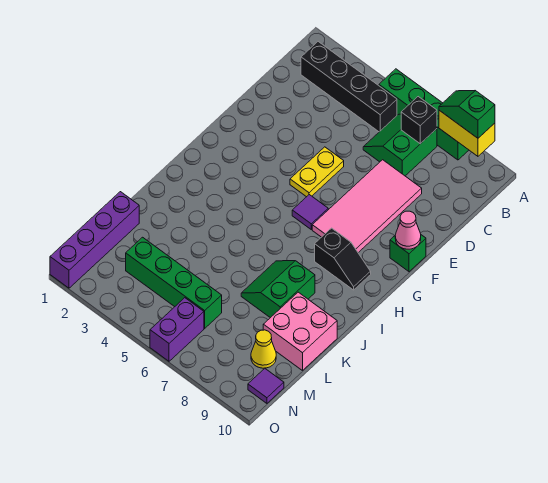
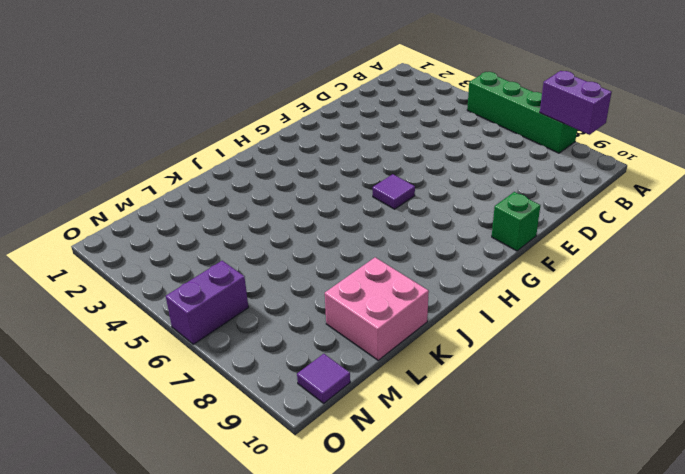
purple brick A8:A9 level 2 -> yellow brick A8:A9 level 2
none -> black brick B2:B5 level 1
none -> green slope B6:C7 level 1 top 7
none -> pink tile D7:G8 level 1

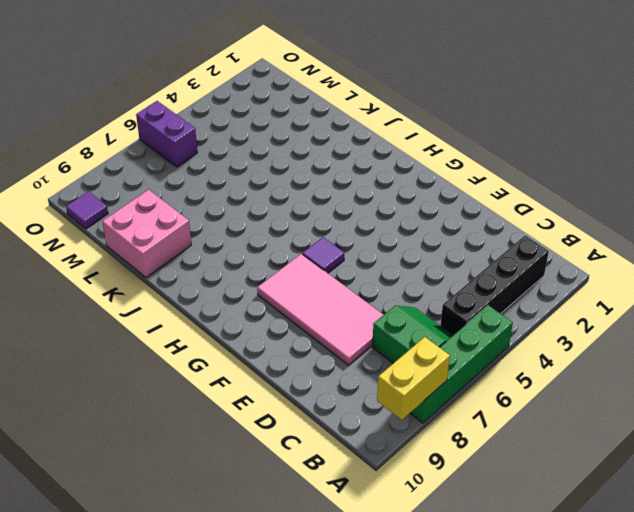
none -> yellow plate E5:F5 level 1
none -> green brick F10 level 1
none -> black slope H8:H9 level 1 top 8

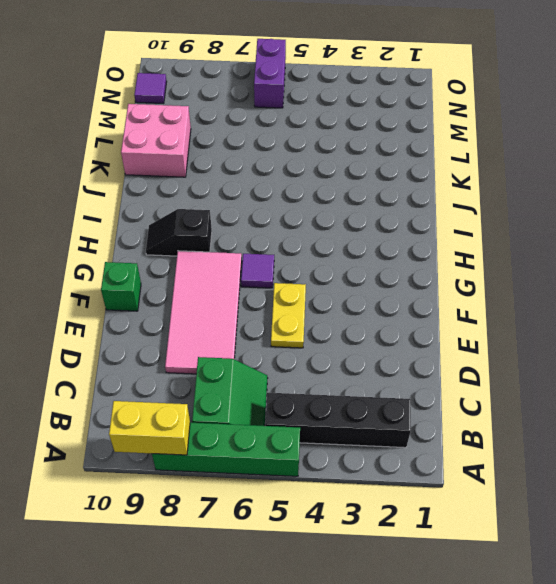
none -> green slope J7:K8 level 1 top 8
none -> purple brick L1:O1 level 1
none -> green brick M3:M6 level 1

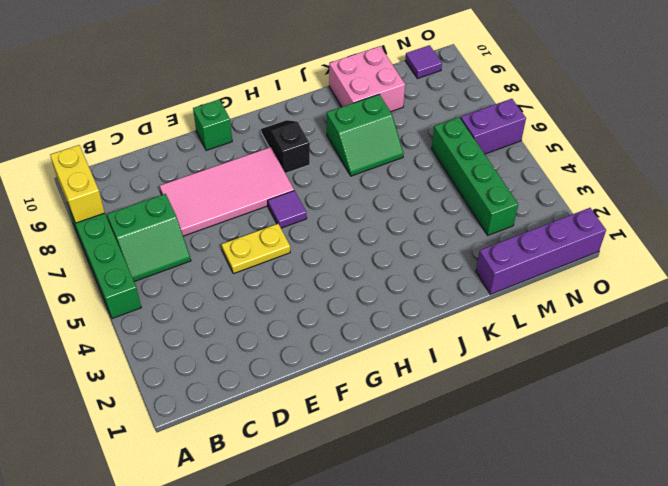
none -> black brick B2:B5 level 1
none -> yellow cone M9 level 1
none -> black brick B7 level 2

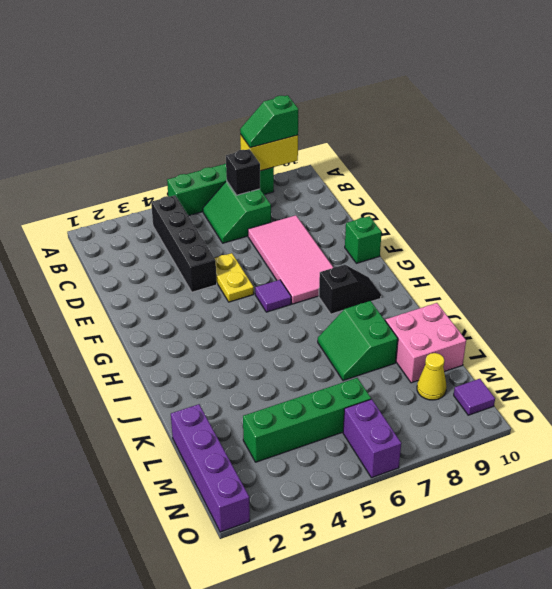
black brick B4:E4 level 1 -> black brick B2:B5 level 1
none -> pink cone F10 level 2

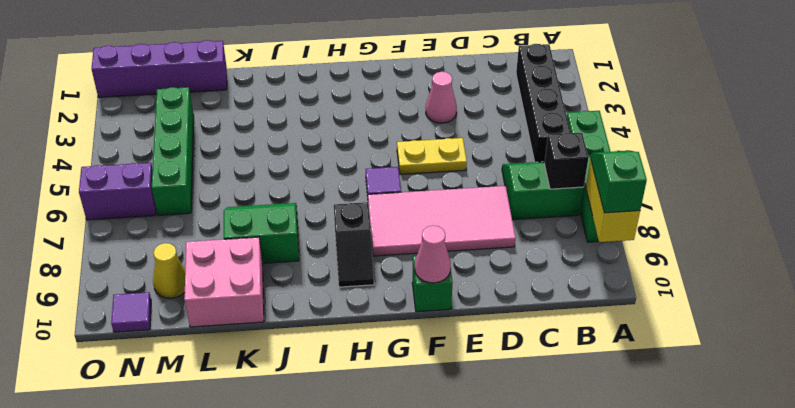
pink cone E3 level 1 -> none

